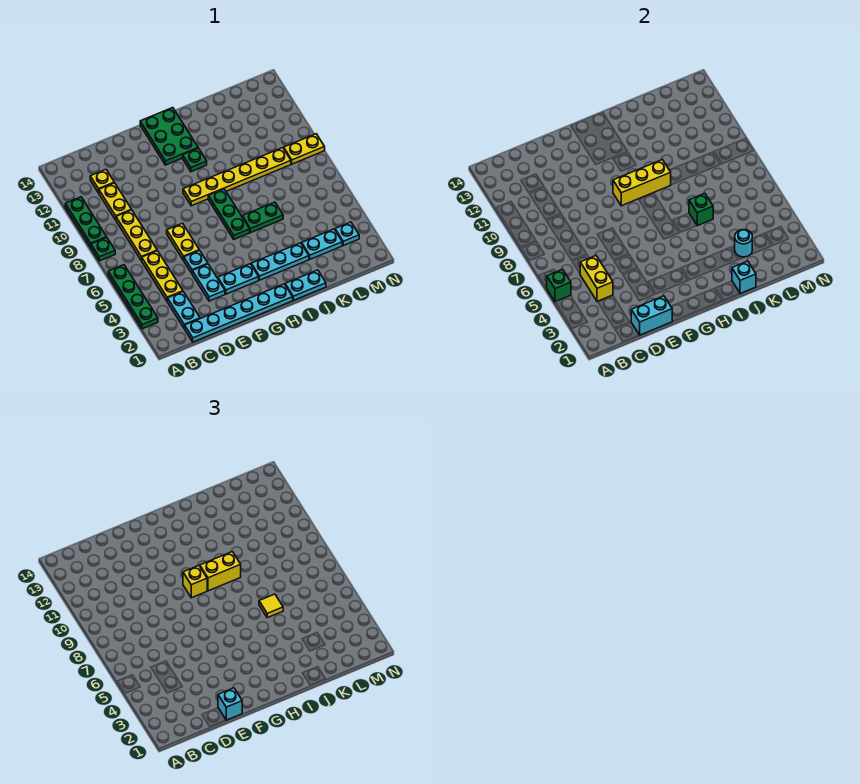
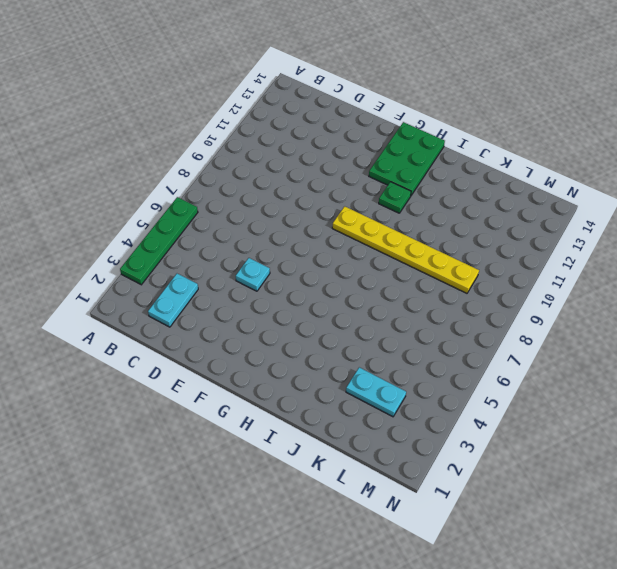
none -> green plate A8 level 1
none -> green plate A9:A11 level 1
none -> cyan plate C1:H1 level 1
none -> yellow plate C4:C6 level 1

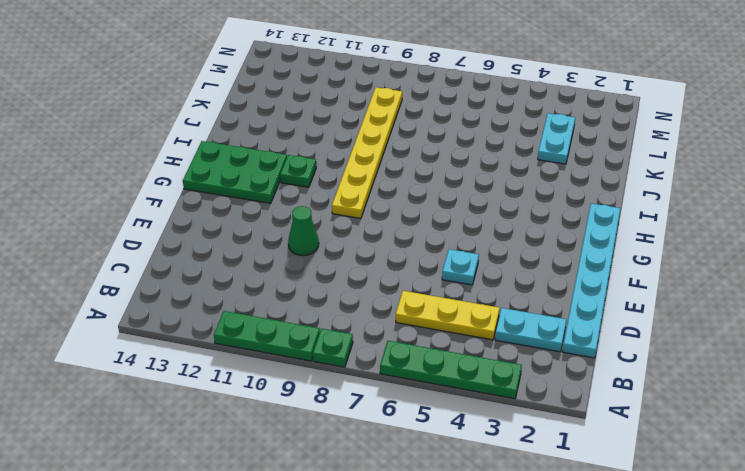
green cone E10 level 1 -> none
none -> yellow plate C7:C9 level 1
none -> yellow plate C10:C11 level 1
none -> yellow plate C12 level 1
none -> cyan plate E3:E4 level 1

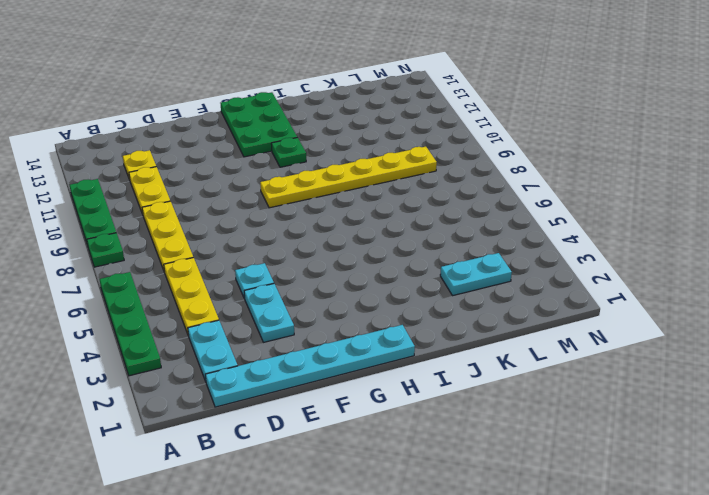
none -> yellow plate E6:E7 level 1
none -> cyan plate F3:G3 level 1
none -> cyan plate H3:J3 level 1
none -> green plate H6:H8 level 1

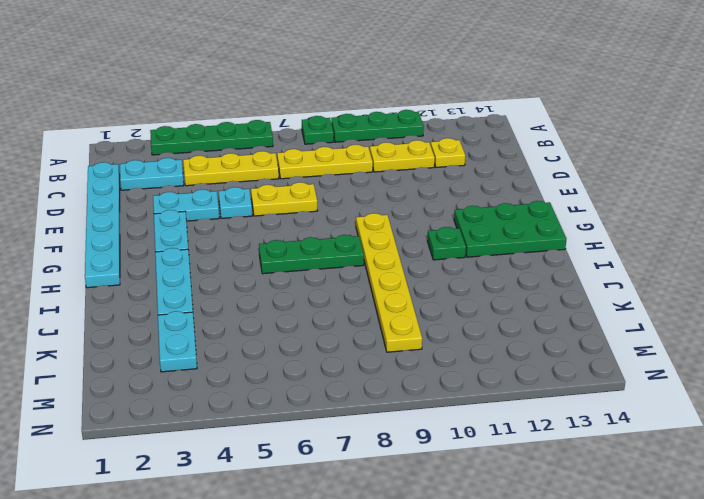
none -> cyan plate I1:J1 level 1
none -> green plate I6:J6 level 1
none -> cyan plate M3 level 1
none -> yellow plate M9:N9 level 1

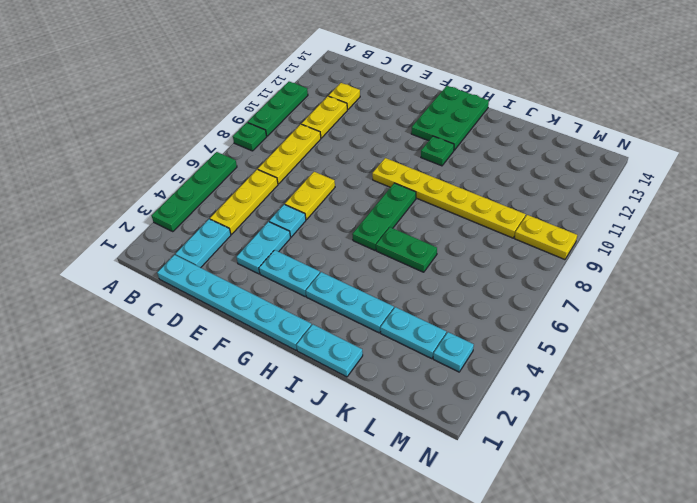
none -> green brick A5 level 2
none -> yellow brick C4:C5 level 2
none -> cyan brick D1:E1 level 2
none -> yellow brick G9:I9 level 2

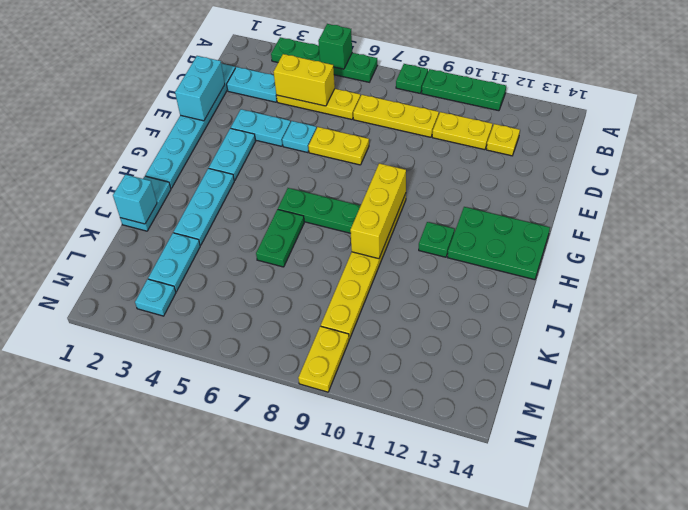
none -> green brick J6 level 2
none -> cyan round brick K3 level 2
none -> cyan brick E1 level 3
none -> yellow brick G9 level 3

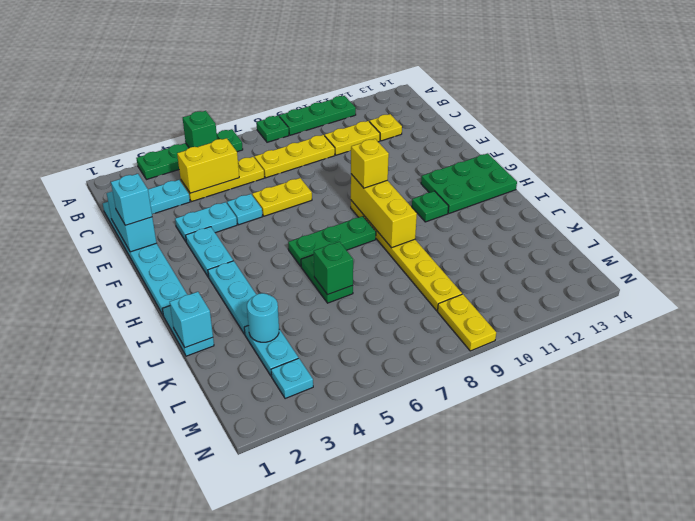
none -> yellow brick H9:I9 level 3
none -> yellow tile J6 level 3

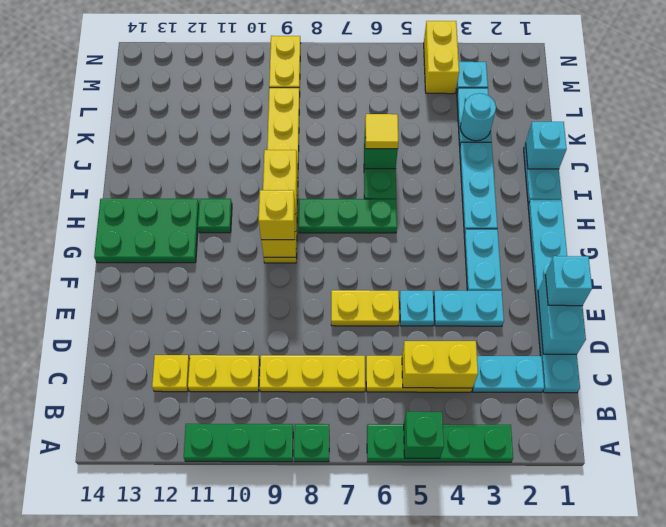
yellow brick M4:N4 level 1 -> yellow brick H9:I9 level 3

